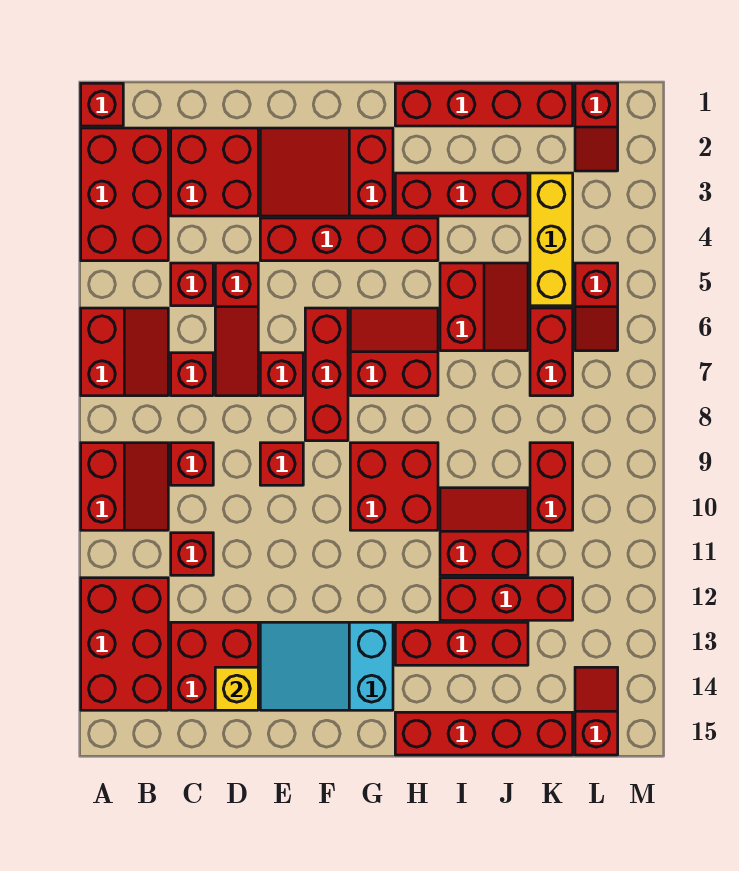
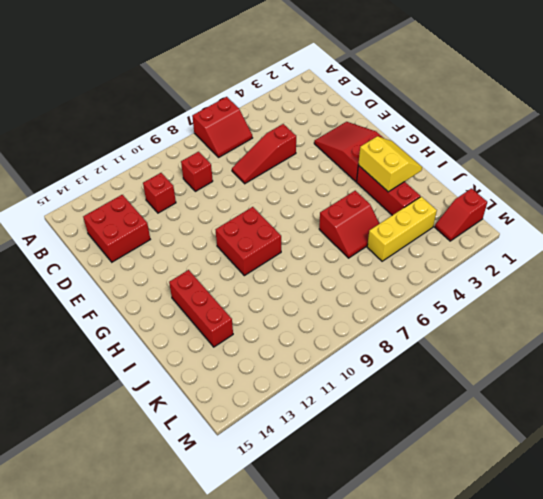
yellow slope H2:I3 level 2 top 3 -> none
none -> red brick A1 level 1
none -> red brick A2:B4 level 1
none -> red slope A9:B10 level 1 top A
none -> red brick A12:B14 level 1

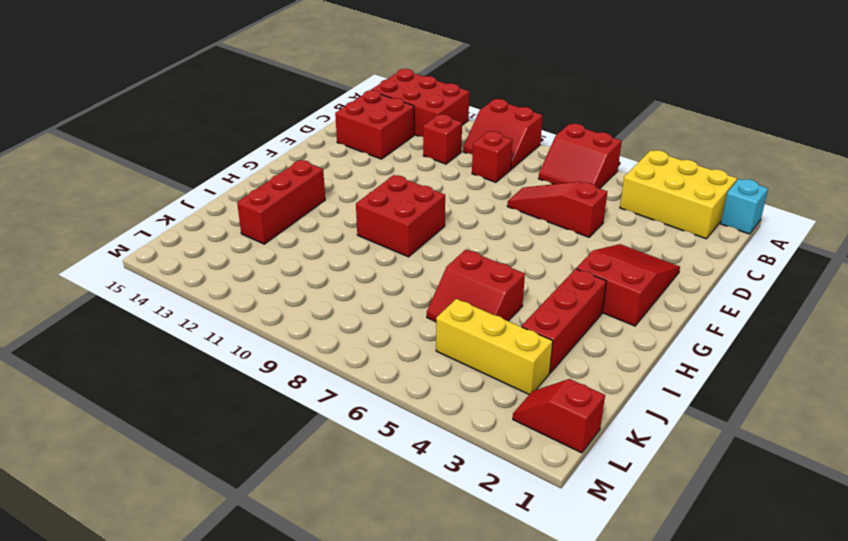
cyan brick A1 level 1 -> red brick A1 level 1
yellow brick A2:B4 level 1 -> red brick A2:B4 level 1
none -> red brick C2:D3 level 1
none -> red brick C5 level 1
none -> red brick C7 level 1
none -> red brick E4:H4 level 1

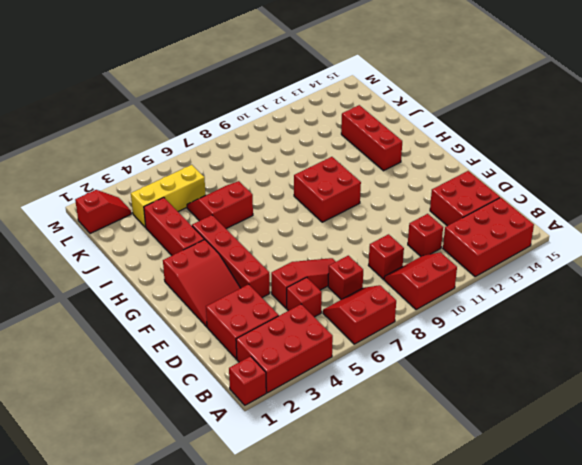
none -> red brick E7 level 1
none -> red brick E9 level 1
none -> cyan slope E13:G14 level 1 top G
none -> red brick F6:F8 level 1

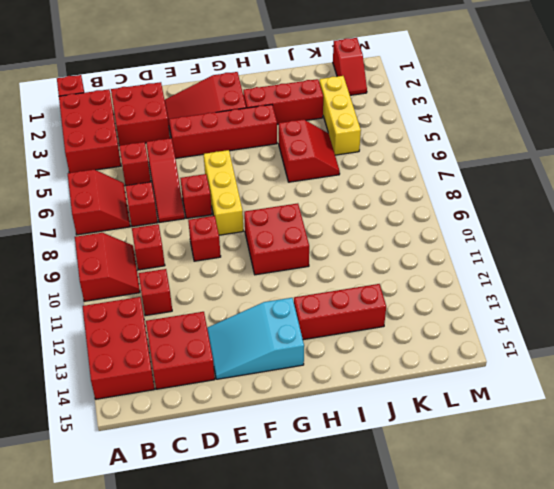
yellow brick F6:F8 level 1 -> red brick F6:F8 level 1
none -> red slope G6:H7 level 1 top 7
none -> red brick H1:K1 level 1
none -> red brick H15:K15 level 1
none -> red slope I10:J11 level 1 top 11

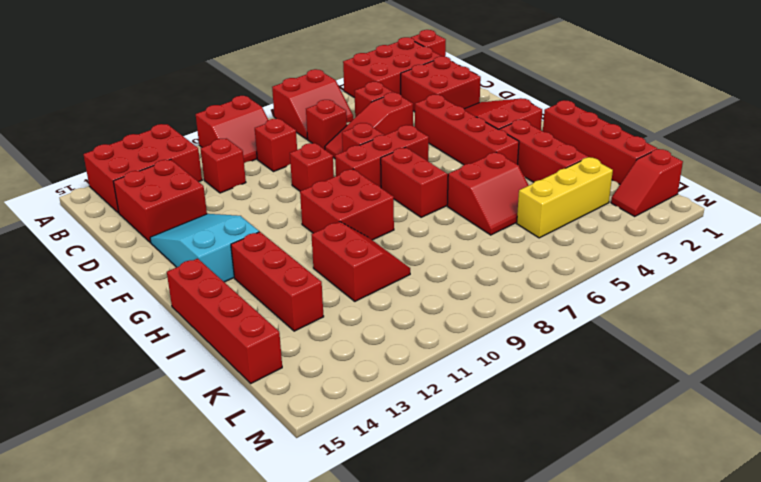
none -> red brick I12:K12 level 1
none -> red brick K6:K7 level 1
none -> red brick K9:K10 level 1
none -> red slope L5:L6 level 1 top 5

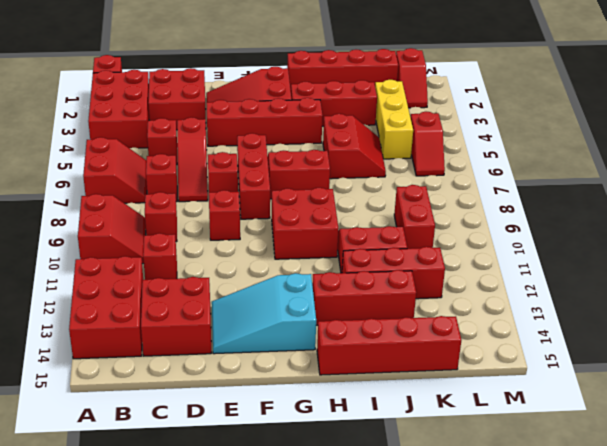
none -> red brick K6:K7 level 1
none -> red slope L14:L15 level 1 top 15
none -> yellow brick D14 level 2

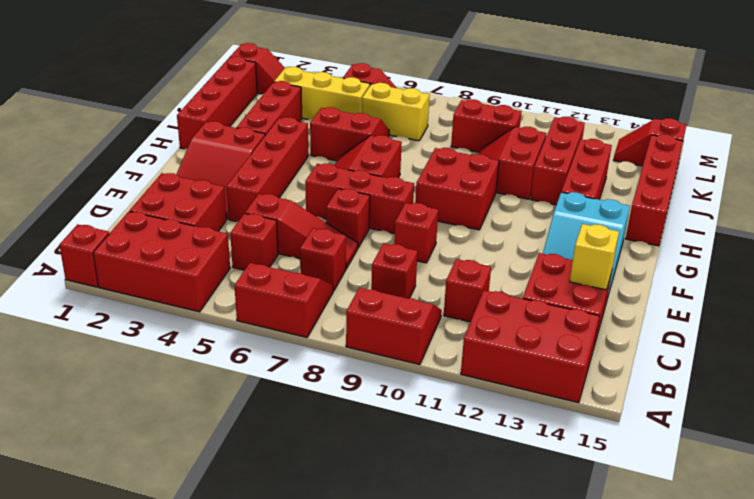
yellow brick K6:K7 level 1 -> red brick K6:K7 level 1

